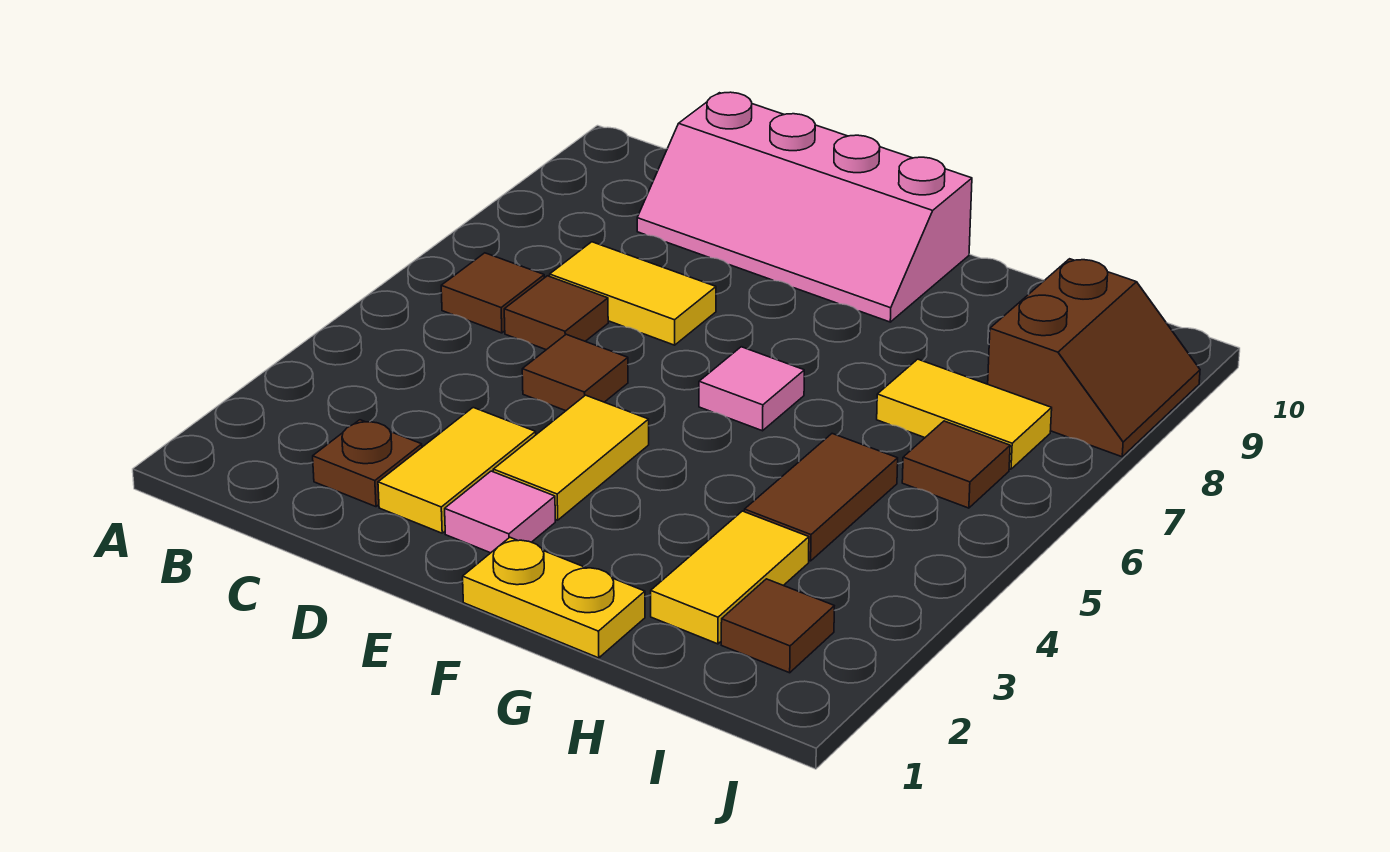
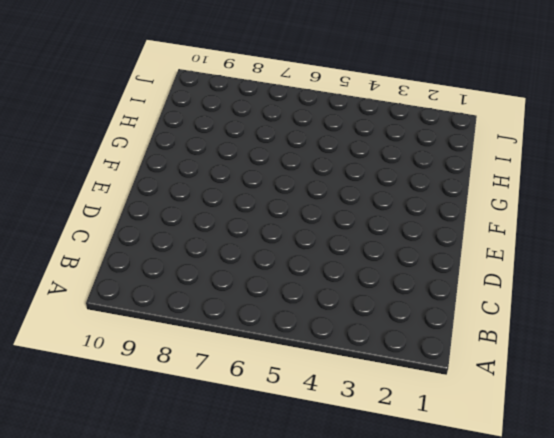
none -> brown tile B6 level 1
none -> brown plate C2 level 1
none -> brown tile C6 level 1

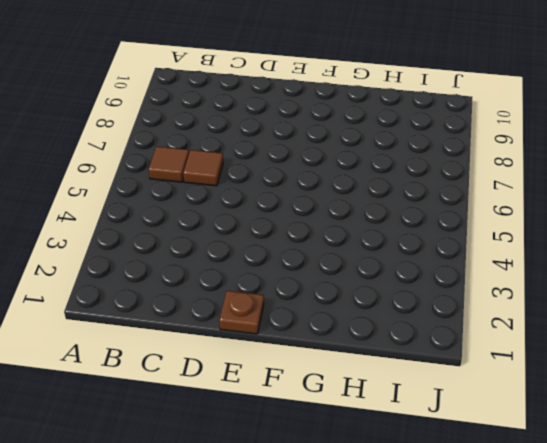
brown plate E1 level 1 -> brown plate C2 level 1
none -> yellow tile C7:D7 level 1
none -> pink slope C9:F10 level 1 top 10
none -> yellow tile D2:D3 level 1

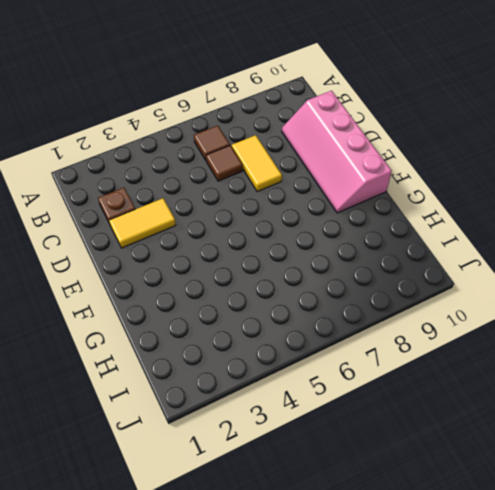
none -> brown tile D5 level 1
none -> pink tile E2 level 1
none -> yellow tile E3:E4 level 1

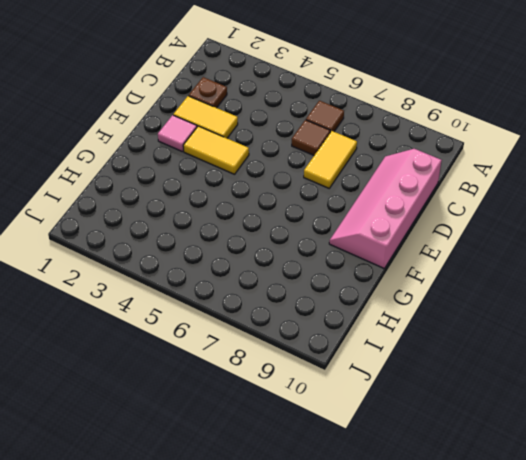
none -> brown tile D5 level 1
none -> yellow plate F1:G1 level 1
none -> pink tile F6 level 1

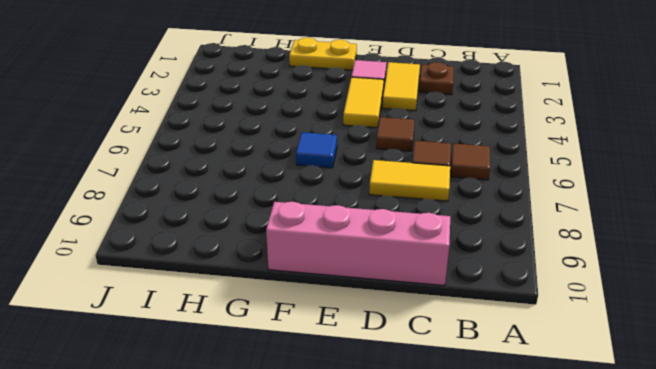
blue tile F6 level 1 -> pink tile F6 level 1
none -> yellow tile H2:H3 level 1
none -> brown tile H4:H5 level 1
none -> yellow tile H7:I7 level 1

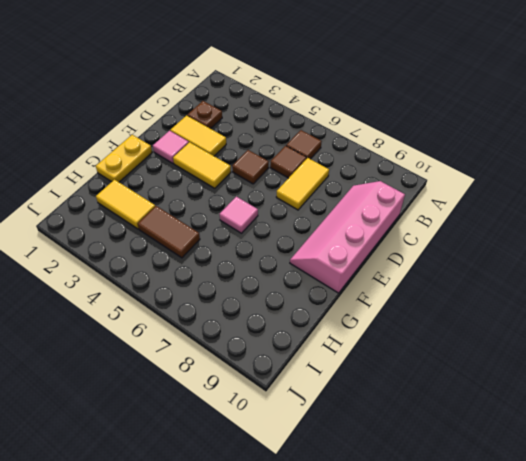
none -> yellow tile H7:I7 level 1
none -> brown tile I2 level 1
none -> brown tile I6 level 1

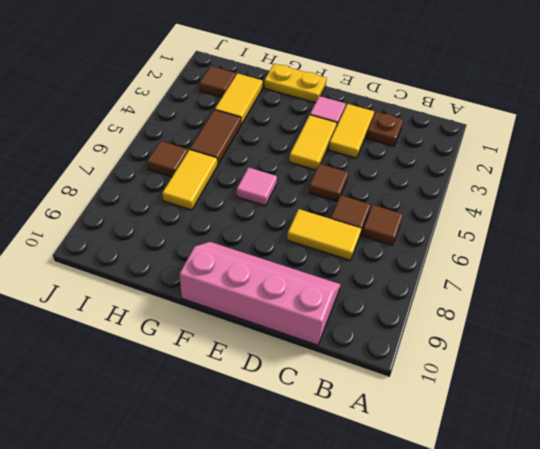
yellow tile H6:H7 level 1 -> yellow tile H7:I7 level 1
none -> brown slope I8:J9 level 1 top I

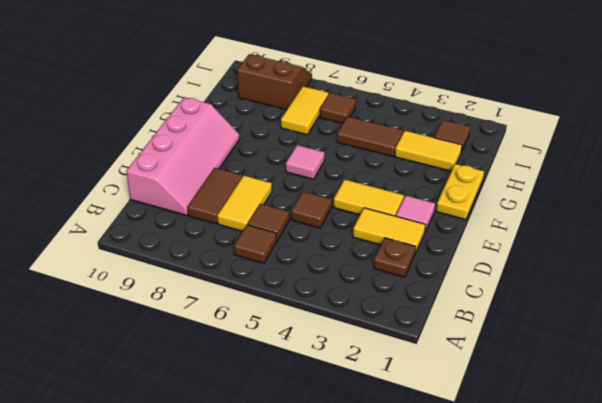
brown tile C8:D8 level 1 -> none

